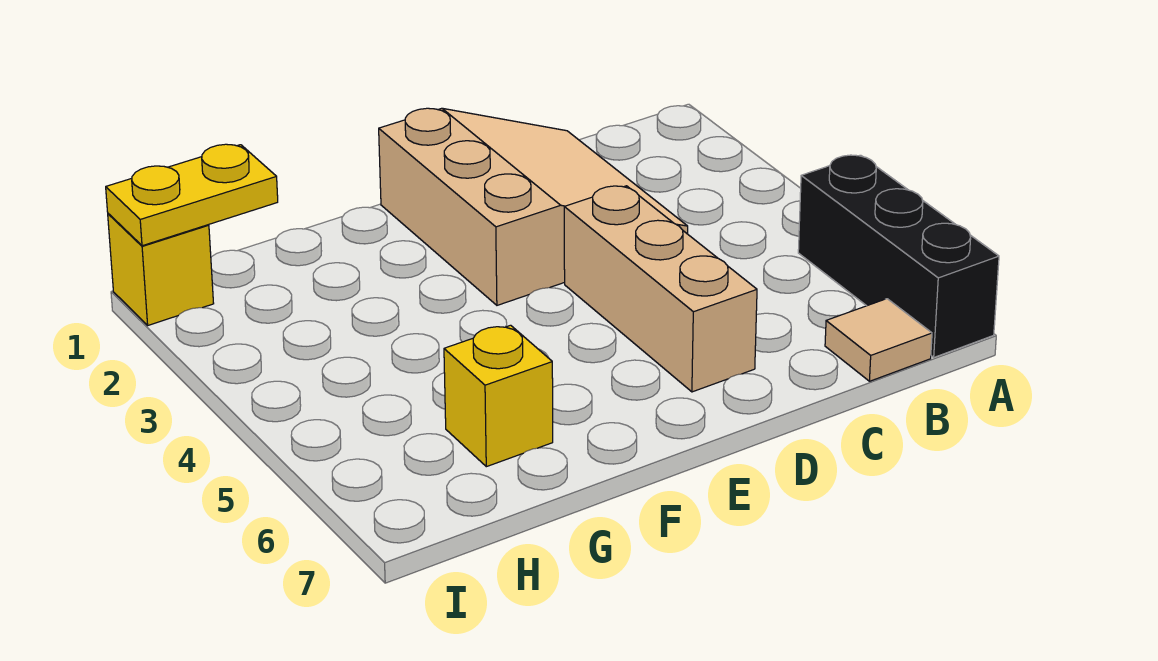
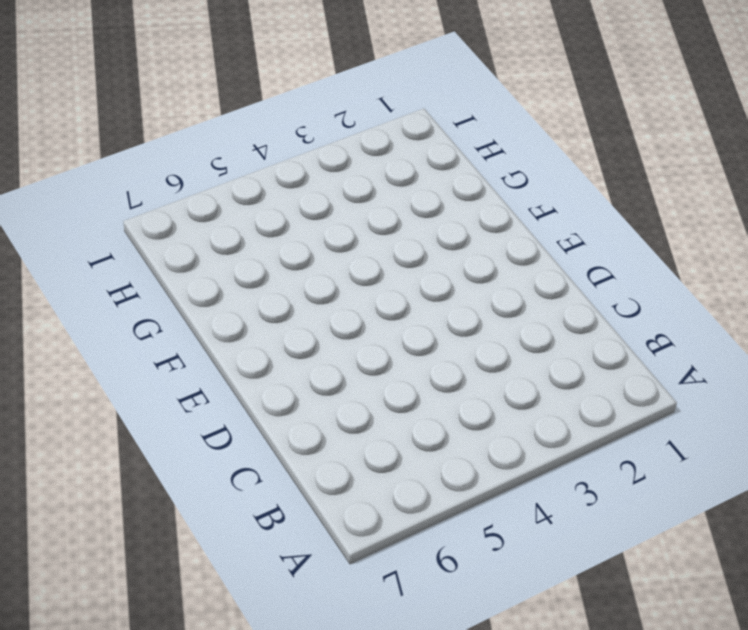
none -> black brick A5:A7 level 1
none -> tan tile B7 level 1

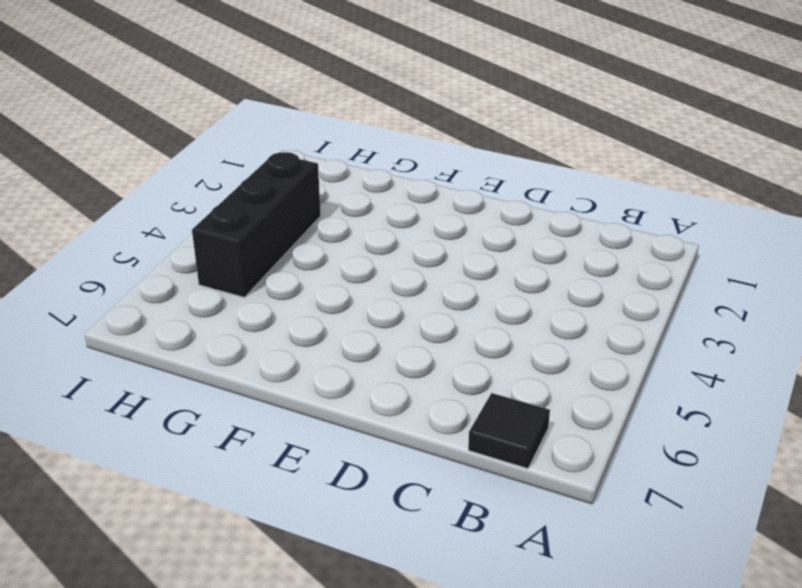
black tile B7 level 1 -> tan tile B7 level 1
black brick H3:H5 level 1 -> black brick A5:A7 level 1
none -> tan slope C1:E3 level 1 top E
none -> tan brick D4:D6 level 1

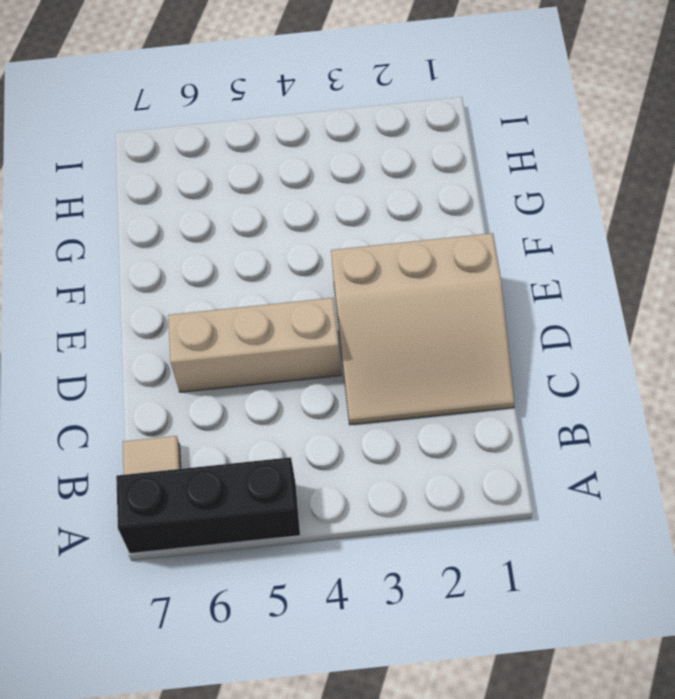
none -> yellow brick G6 level 1
none -> yellow brick I1 level 1

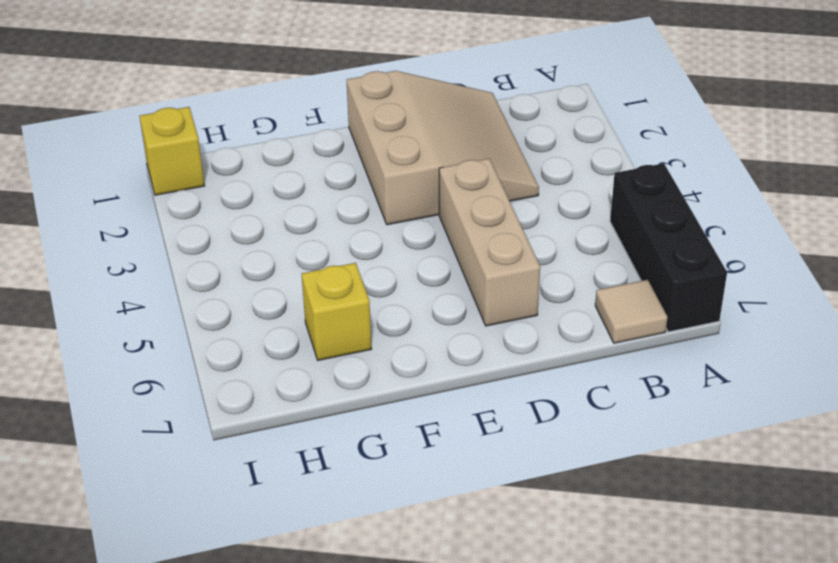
none -> yellow plate H1:I1 level 2

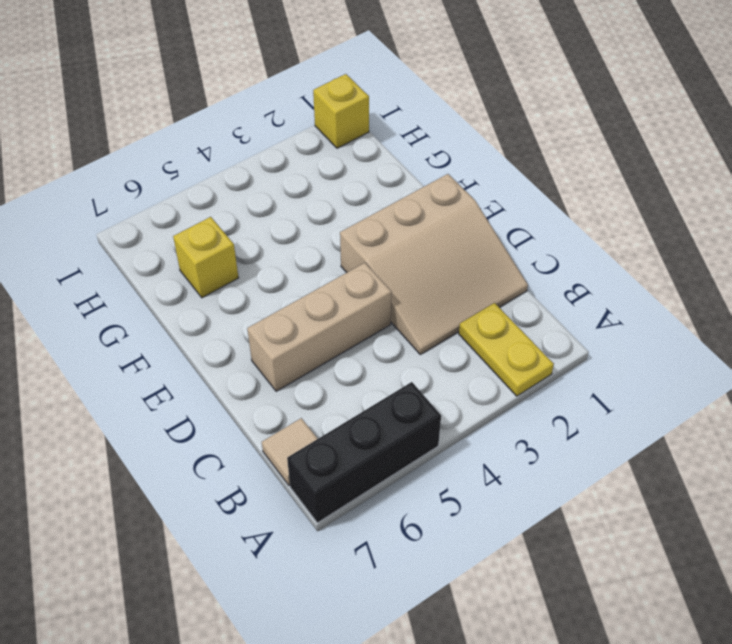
yellow plate A2:B2 level 1 -> yellow plate H1:I1 level 2

